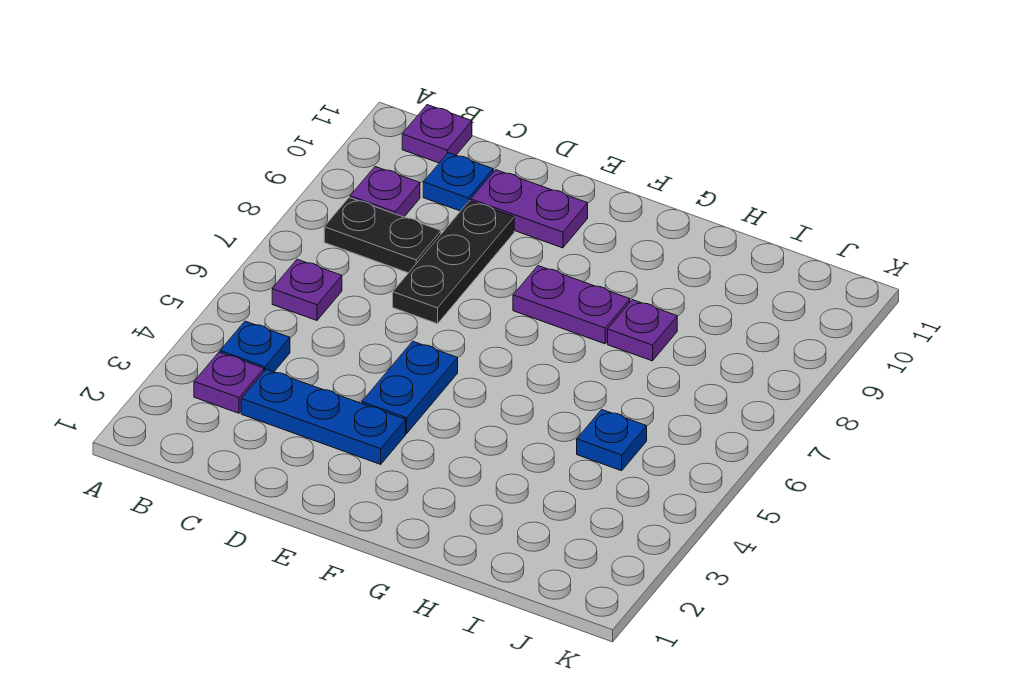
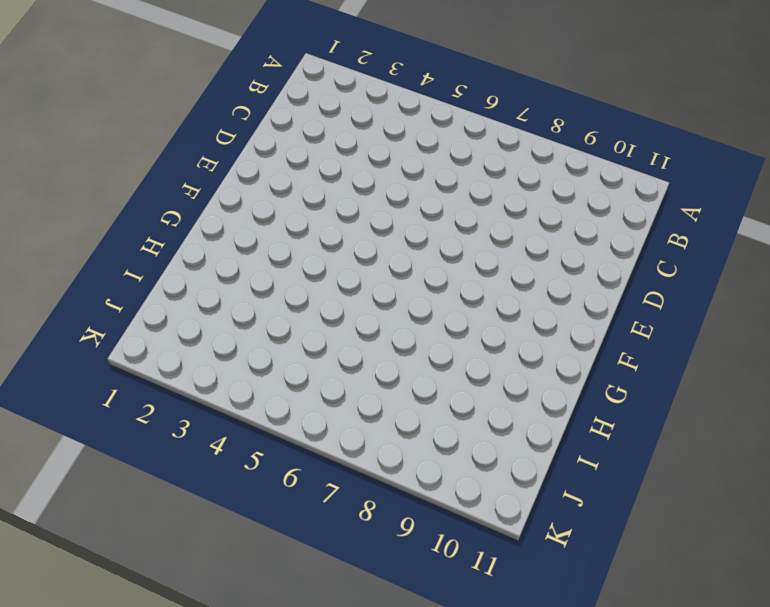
none -> purple plate B3 level 1
none -> blue plate B4 level 1
none -> purple plate B6 level 1

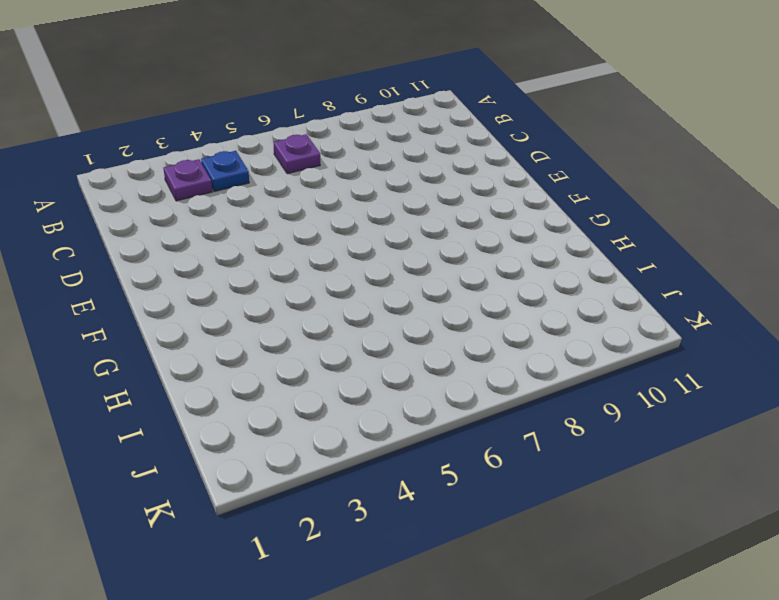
none -> black plate B8:C8 level 1
none -> purple plate B9 level 1
none -> purple plate B11 level 1

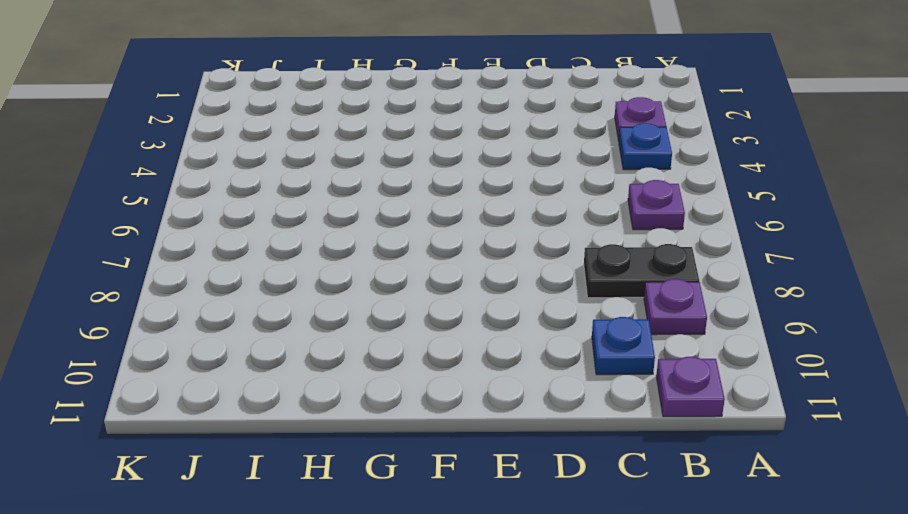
none -> blue plate C3:E3 level 1
none -> black plate D7:D9 level 1
none -> purple plate D10:E10 level 1

